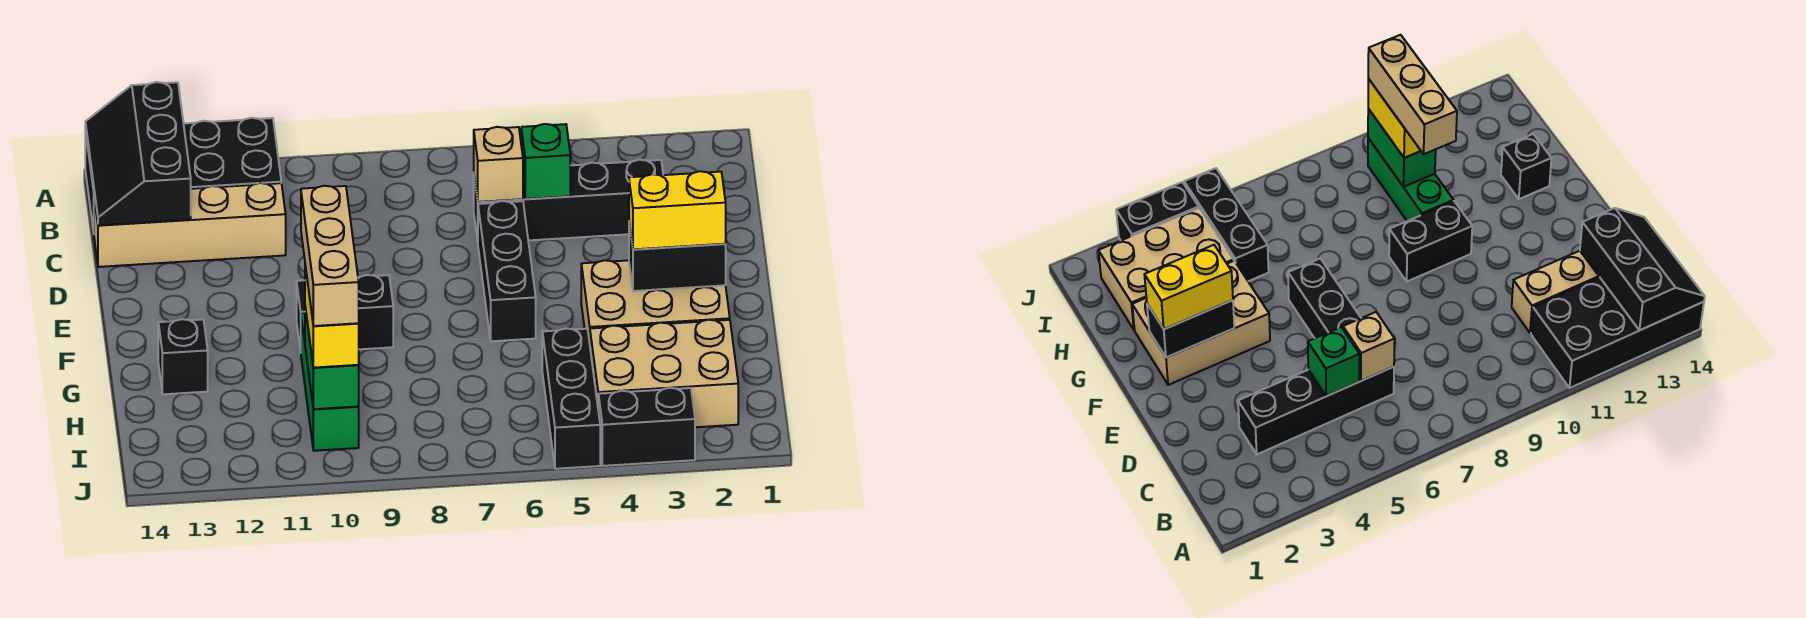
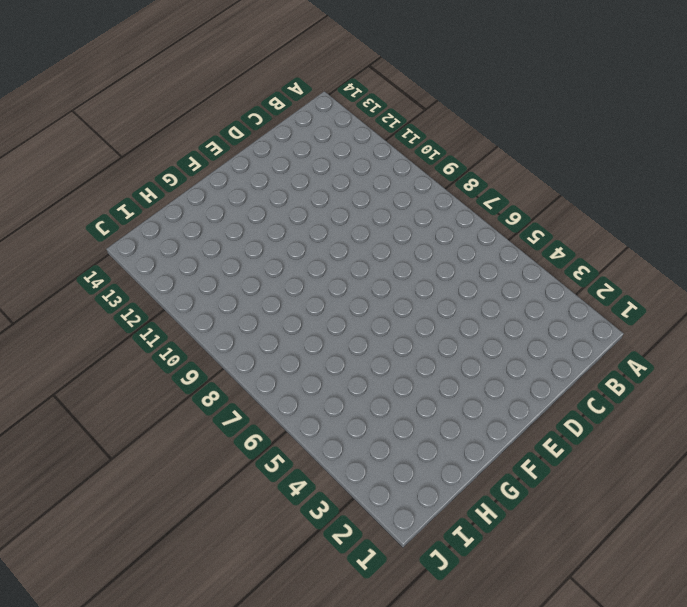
none -> black brick A11:B14 level 1
none -> black brick C3:C6 level 1
none -> tan brick C11:C14 level 1

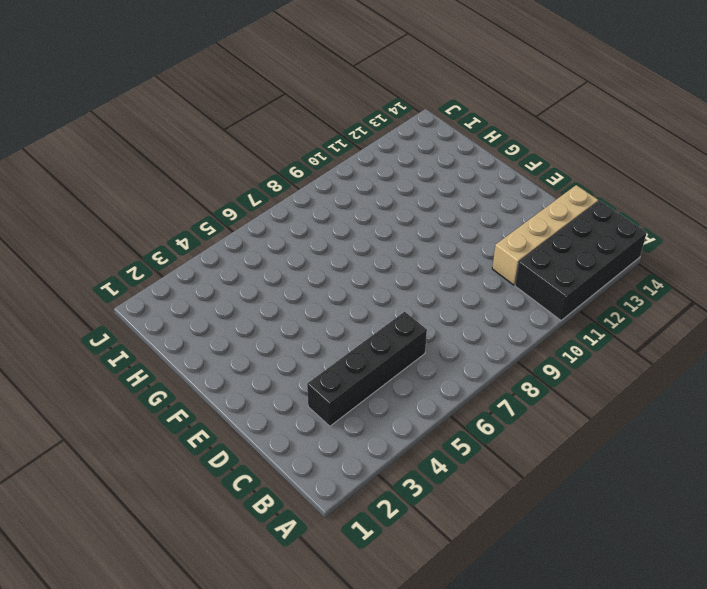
none -> black brick D6:F6 level 1
none -> tan brick F2:G4 level 1
none -> black brick F9:F10 level 1

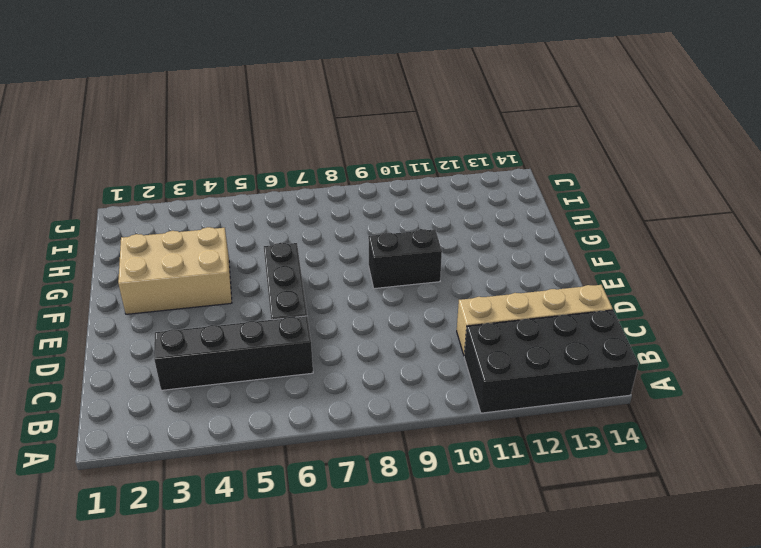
none -> green brick G10:I10 level 1
none -> black brick G13 level 1
none -> tan brick H2:I4 level 1

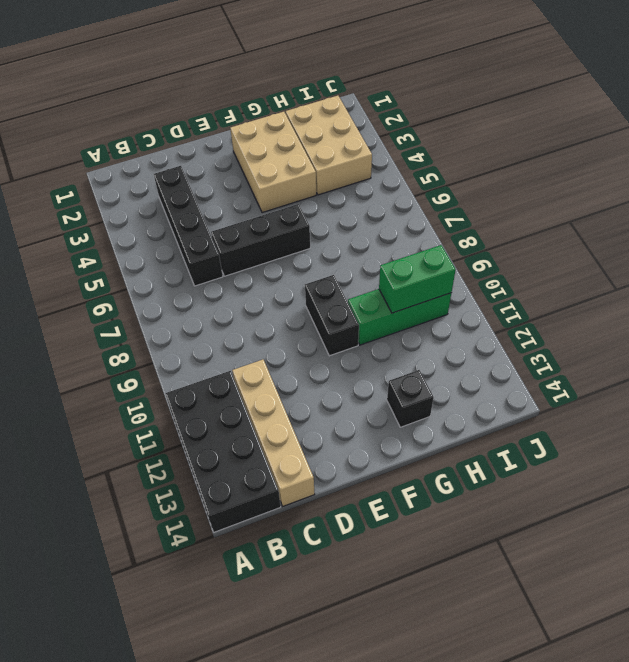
none -> black brick H5:J5 level 1
none -> black brick J3:J4 level 1
none -> black slope A13:C14 level 2 top 13

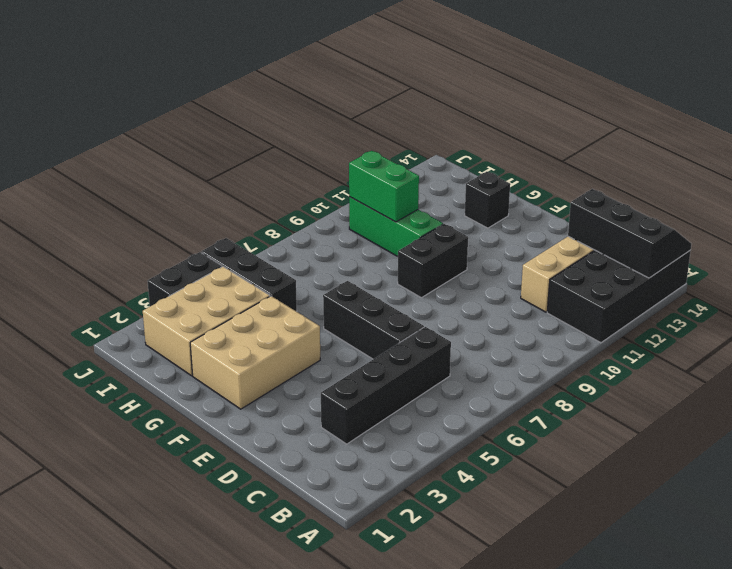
none -> green brick C5 level 2
none -> tan brick C6 level 2
none -> black brick F2:F3 level 2

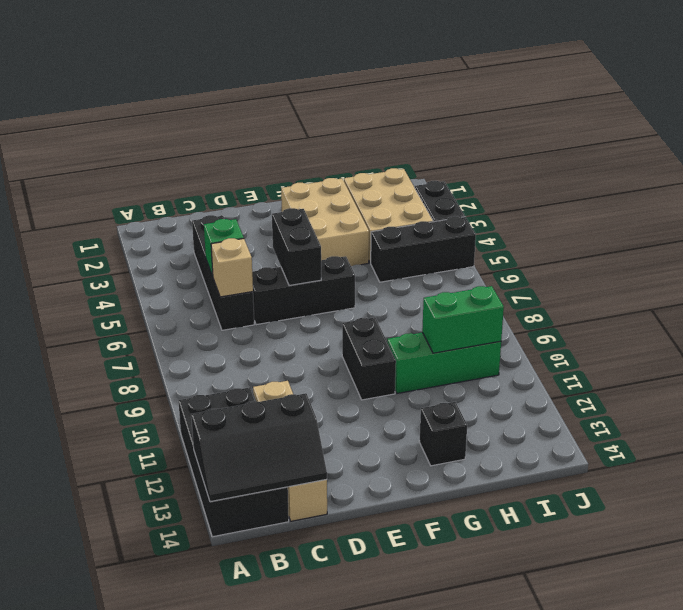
black brick E5:E6 level 2 -> black brick F2:F3 level 2
none -> yellow brick F2:F3 level 3
none -> yellow brick H10:I10 level 3
none -> tan brick G10:I10 level 4

